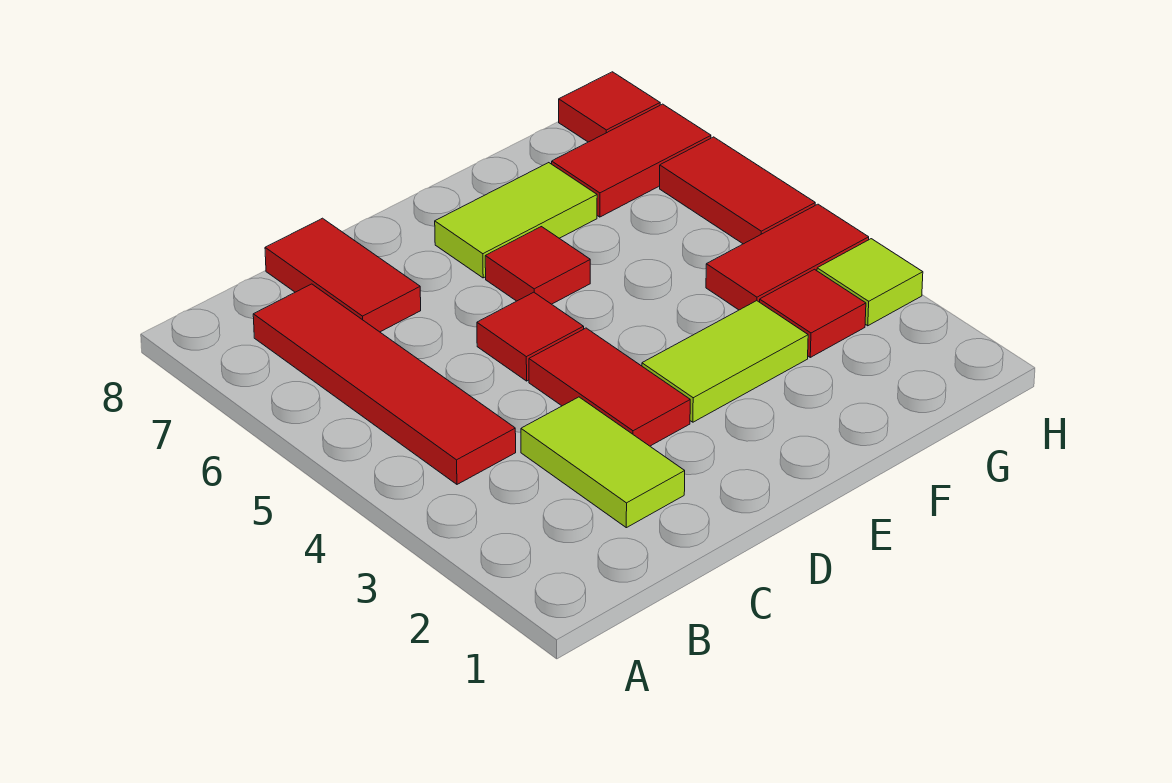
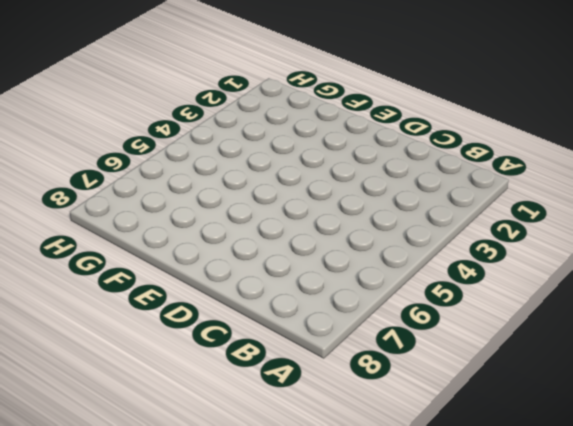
none -> red tile B4:B7 level 1
none -> lime tile C2:C3 level 1
none -> red tile C7:C8 level 1

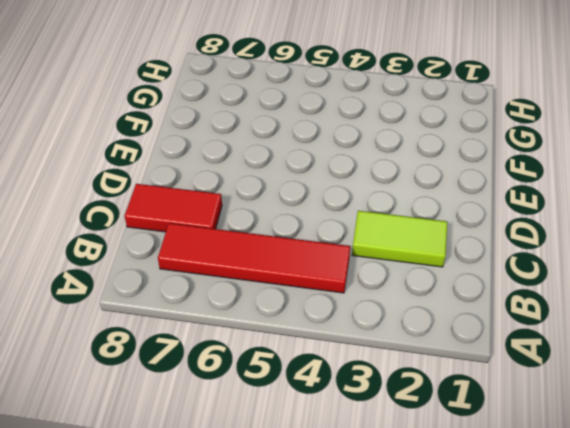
none -> red tile D3:D4 level 1
none -> red tile D5 level 1
none -> lime tile E3:F3 level 1

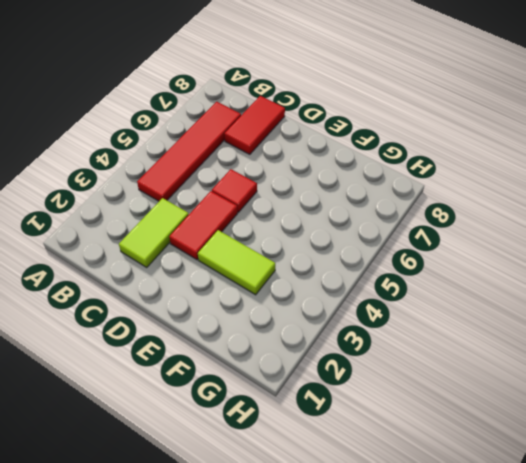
none -> red tile E6 level 1
none -> lime tile E7:F7 level 1
none -> red tile G3 level 1

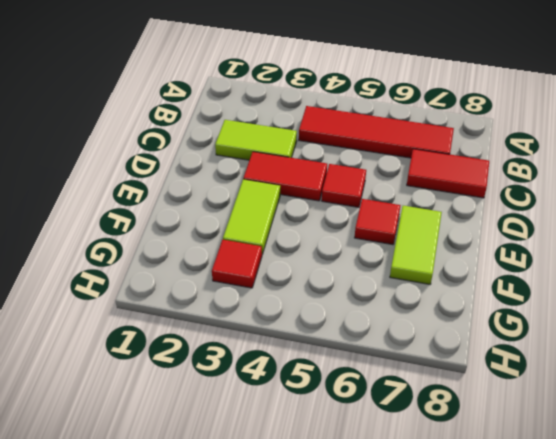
none -> red tile G4:H4 level 1
none -> red tile G7:H7 level 1
none -> lime tile H3 level 1

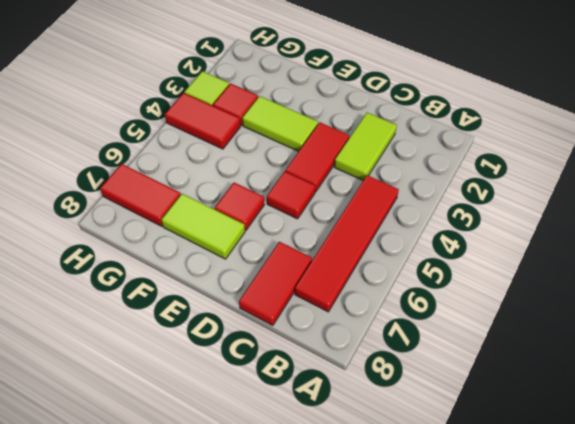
none -> red tile H5:H6 level 1
none -> red tile H8 level 1

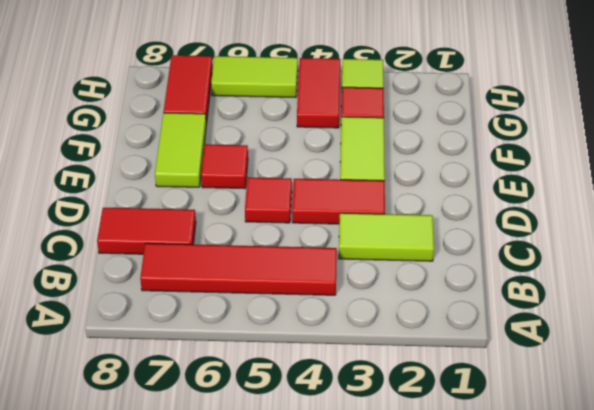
lime tile H5:H6 level 1 -> red tile H5:H6 level 1
none -> red tile H8 level 1

